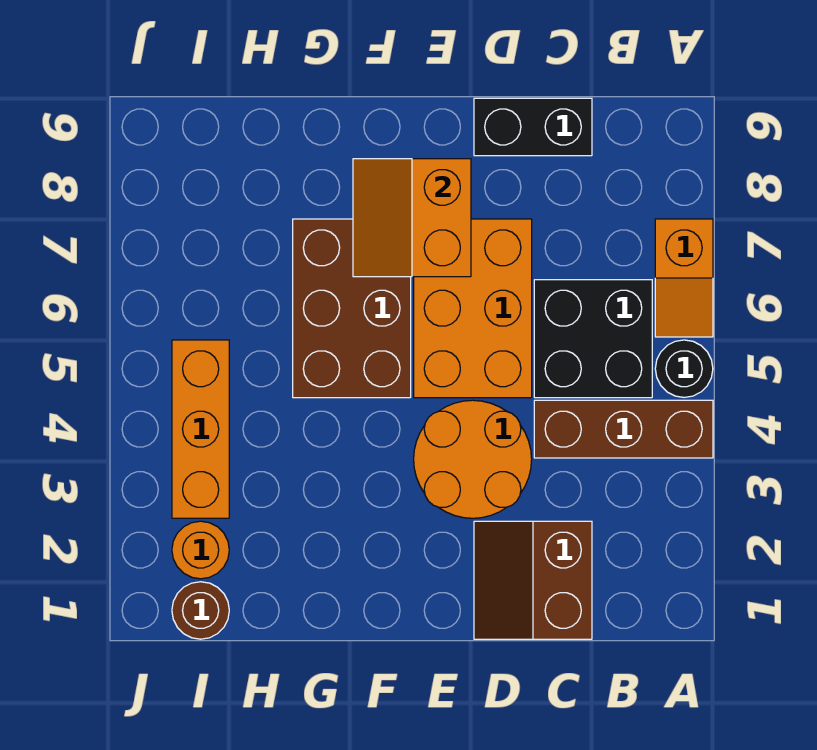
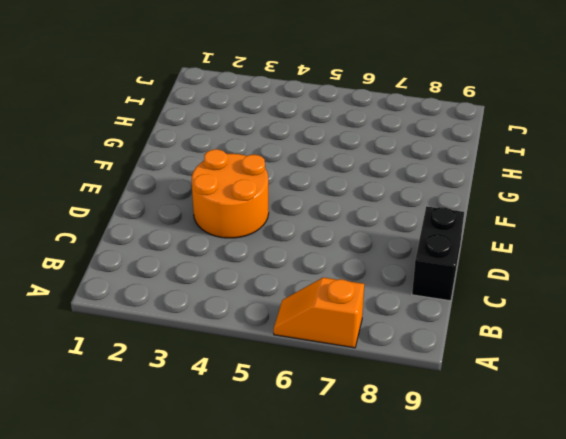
none -> brown brick A4:C4 level 1
none -> black round brick A5 level 1
none -> black brick B5:C6 level 1

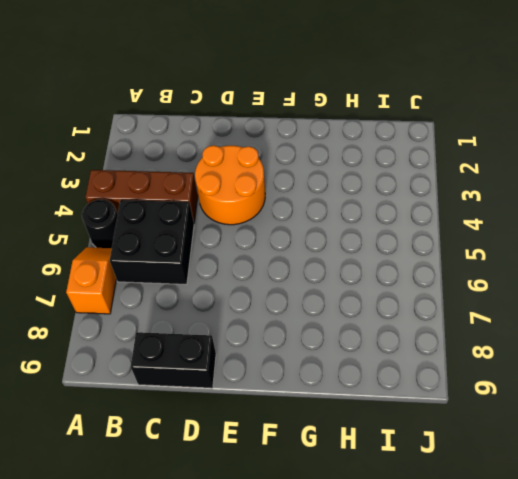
none -> brown slope C1:D2 level 1 top C
none -> orange brick D5:E7 level 1
none -> brown brick F5:G7 level 1

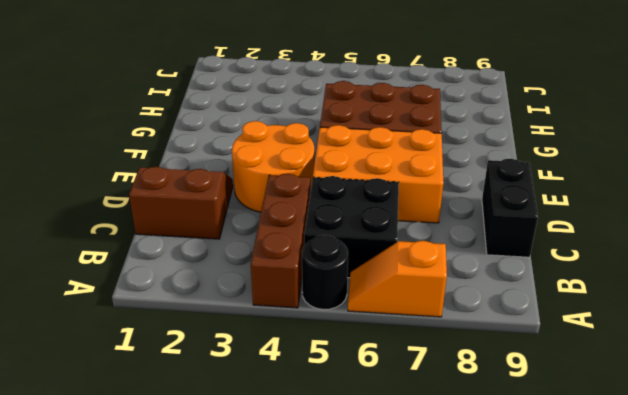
none -> brown round brick I1 level 1
none -> orange round brick I2 level 1
none -> orange brick I3:I5 level 1

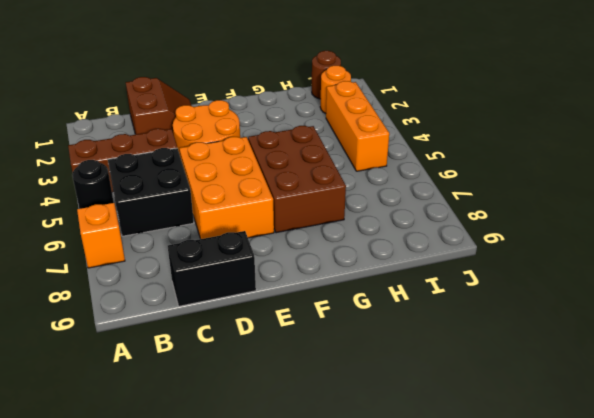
none -> orange slope E7:F8 level 2 top E

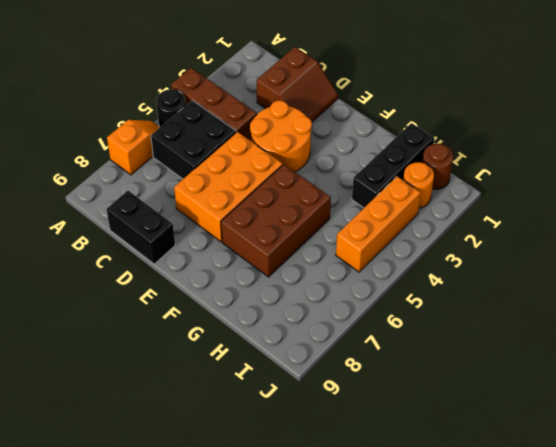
black brick H1:H3 level 1 -> none
none -> orange slope E7:F8 level 2 top E

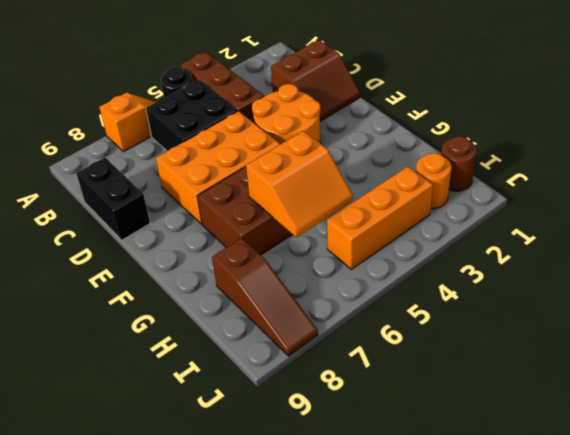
orange slope G5:H6 level 2 top G -> orange slope E7:F8 level 2 top E
brown slope H8:J8 level 1 top H -> none

